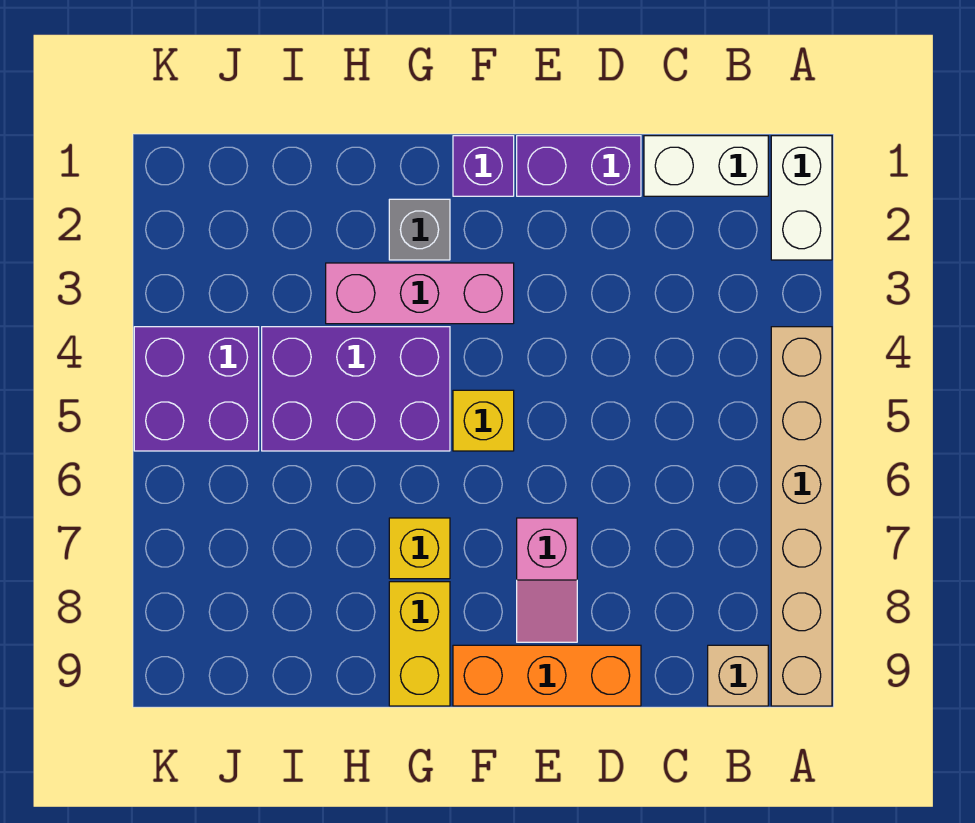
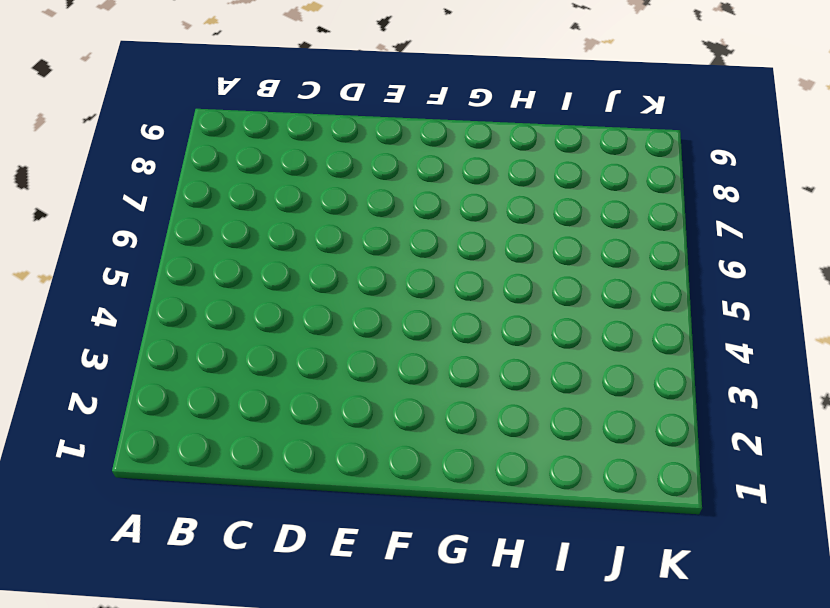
none -> white brick A1:A2 level 1
none -> tan brick A4:A9 level 1
none -> white brick B1:C1 level 1

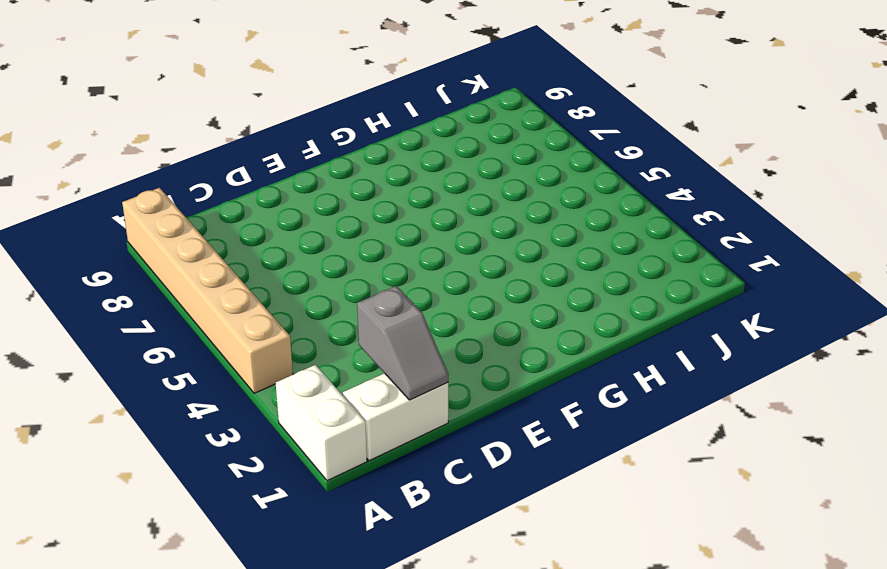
grey slope C1:C2 level 2 top 2 -> none
none -> tan brick B9 level 1
none -> purple brick D1:E1 level 1
none -> orange brick D9:F9 level 1

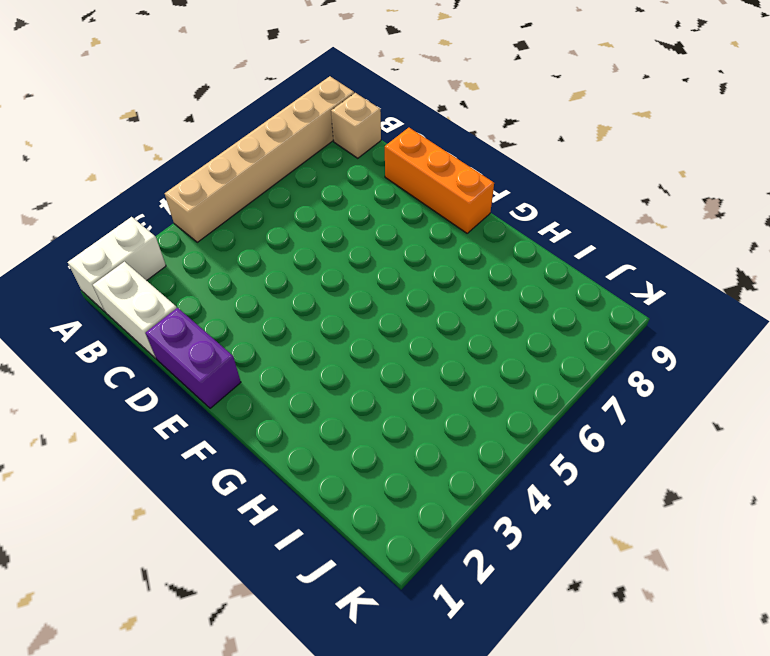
none -> pink slope E7:E8 level 1 top 7
none -> purple brick F1 level 1
none -> pink brick F3:H3 level 1

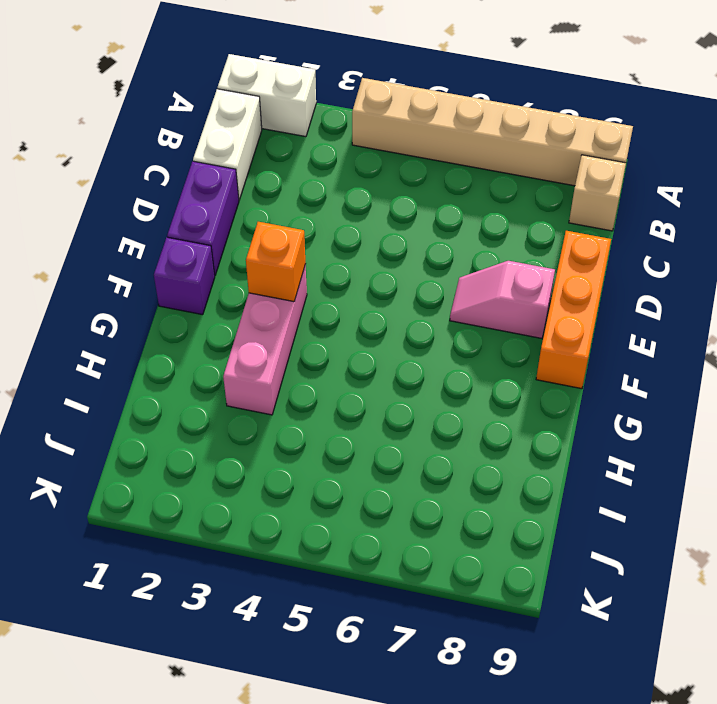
pink slope E7:E8 level 1 top 8 -> pink slope E7:E8 level 1 top 7
orange brick F3 level 2 -> none
none -> yellow brick F5 level 1
none -> grey brick G2 level 1
none -> purple brick G4:I5 level 1

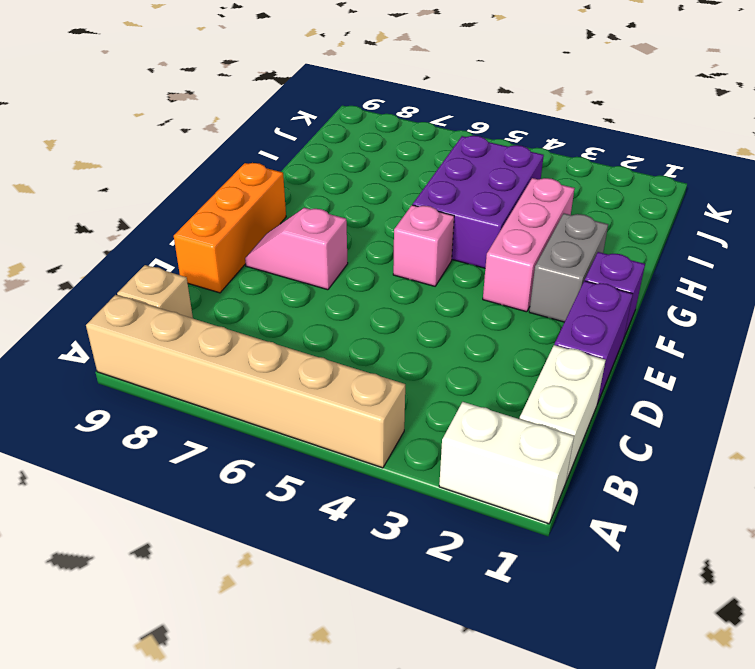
grey brick F2:G2 level 1 -> grey brick G2 level 1
pink brick F5 level 1 -> yellow brick F5 level 1
none -> yellow brick G7 level 1
none -> yellow brick G8:G9 level 1
none -> purple brick J4:K5 level 1

